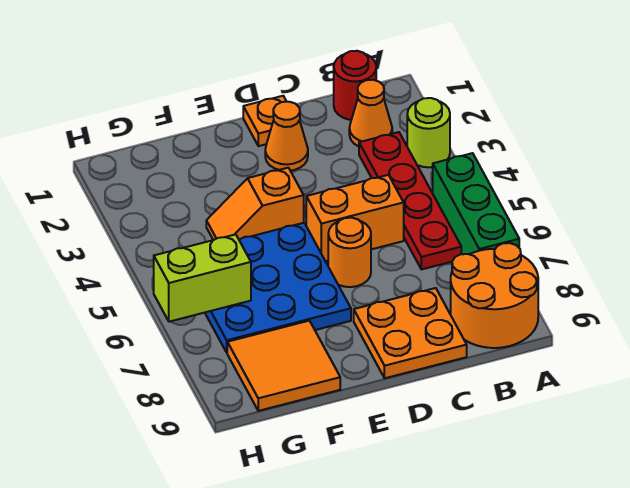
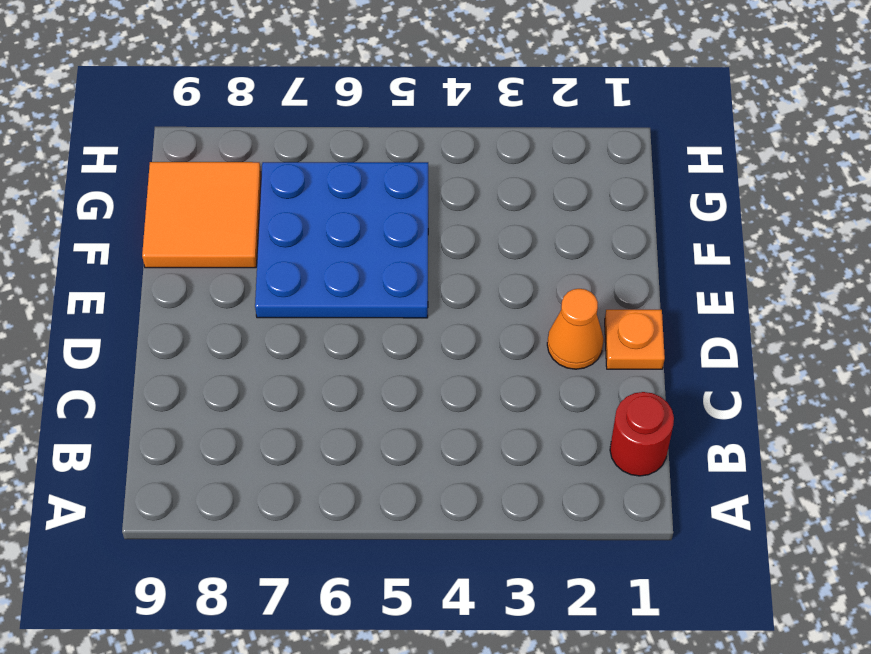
none -> lime round brick A3 level 1
none -> green brick A5:A7 level 1
none -> orange round brick A8:B9 level 1

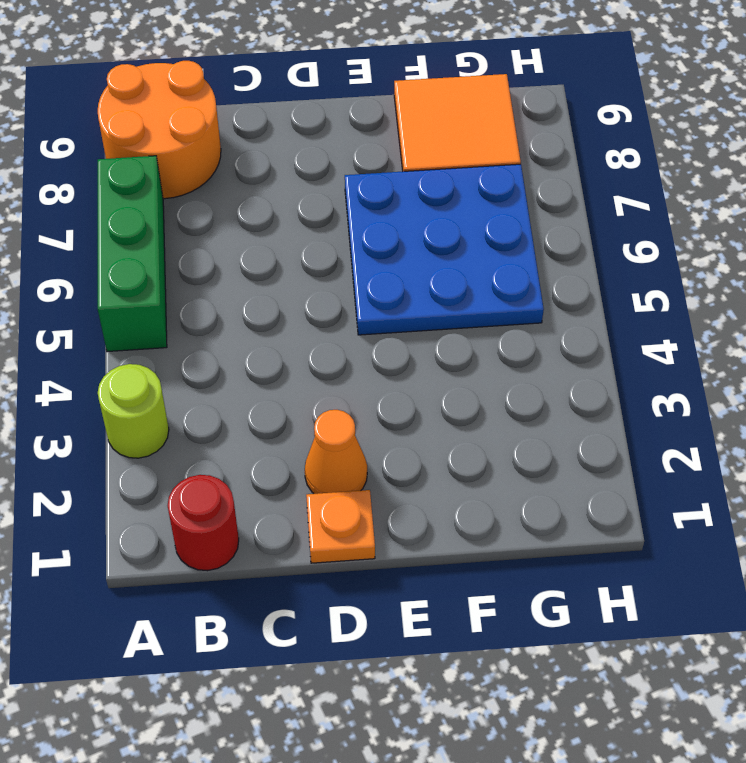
none -> orange cone B2 level 1
none -> red plate B3:B6 level 1
none -> orange brick C5:D5 level 1

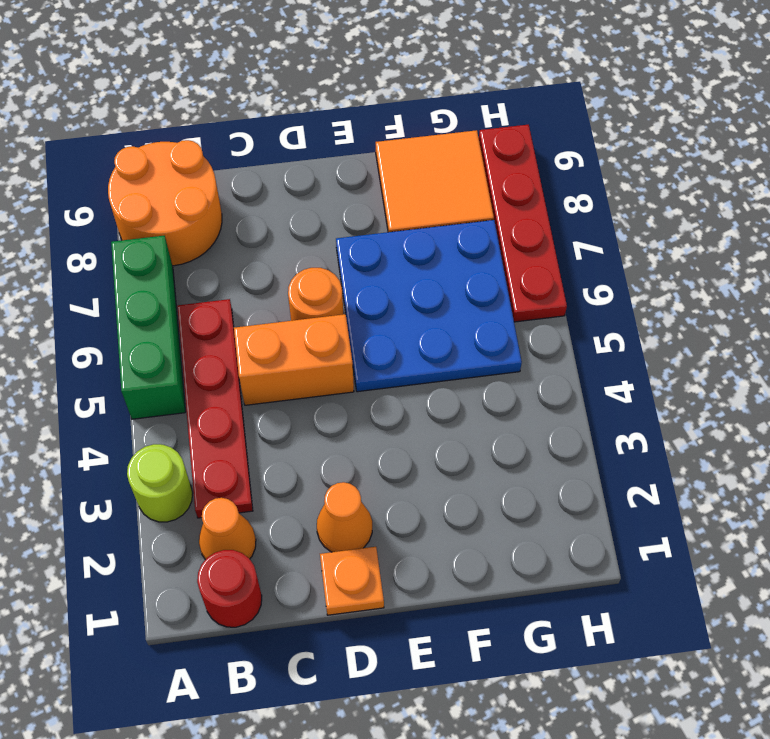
red plate H6:H9 level 1 -> none
none -> orange plate C8:D9 level 1
none -> orange slope E4:F4 level 1 top E
none -> lime brick G6:H6 level 2

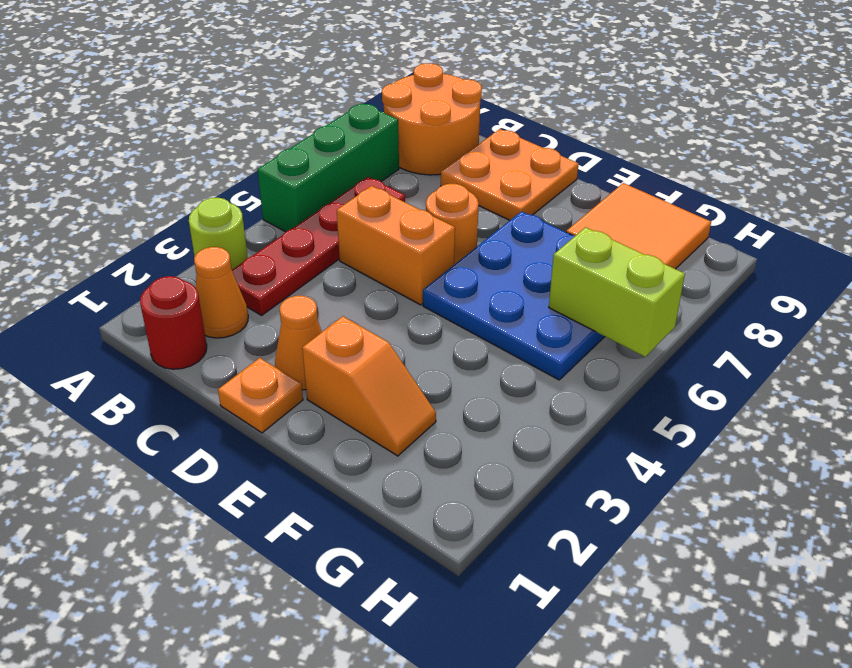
orange slope E2:F2 level 1 top E -> orange slope E4:F4 level 1 top E

